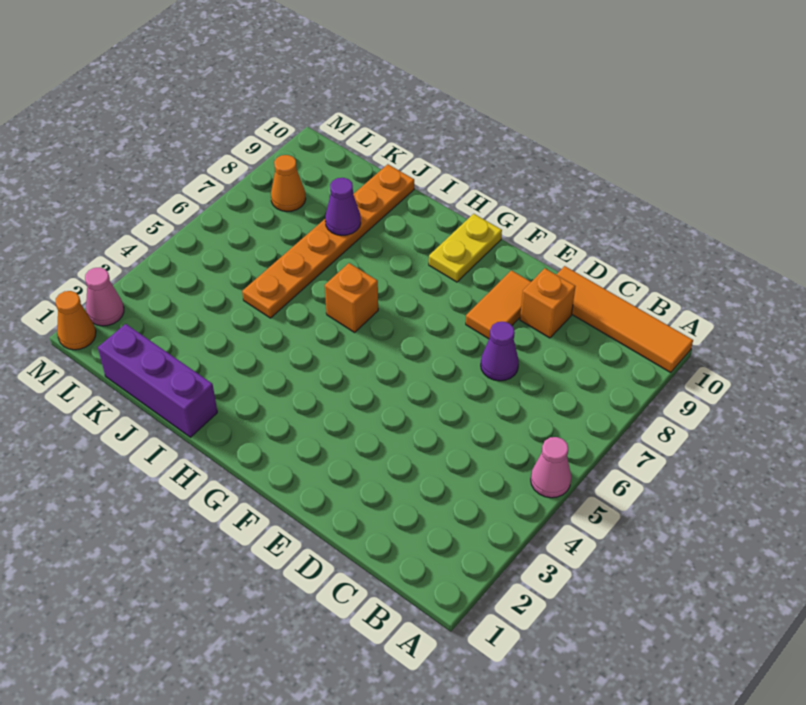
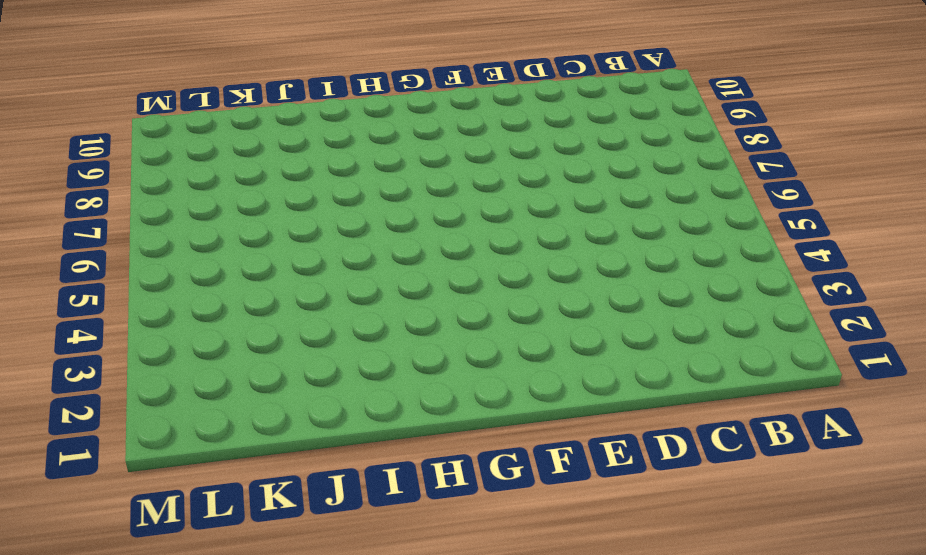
none -> pink cone A5 level 1
none -> orange tile A10:D10 level 1
none -> purple cone D7 level 1

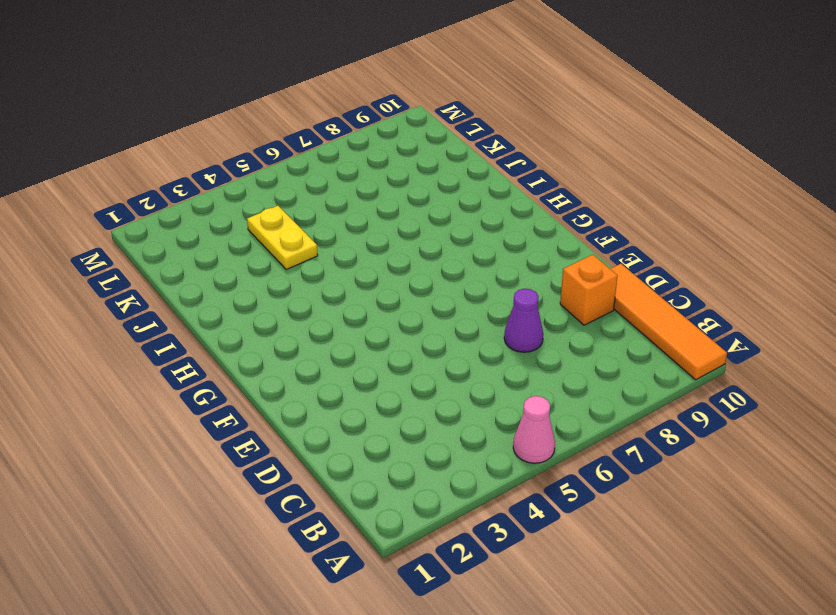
yellow plate J4:K4 level 1 -> yellow plate G9:G10 level 1
none -> orange tile E8:E9 level 1
none -> orange brick H6 level 1
none -> purple brick I1:K1 level 1

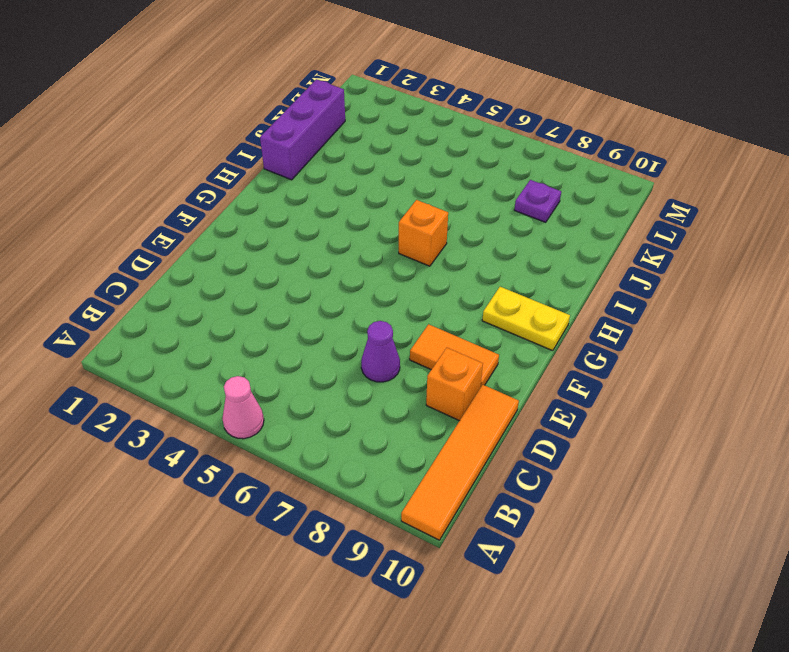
purple plate K8 level 1 -> none
none -> orange plate J5:J10 level 1
none -> orange cone L8 level 1
none -> orange cone M1 level 1

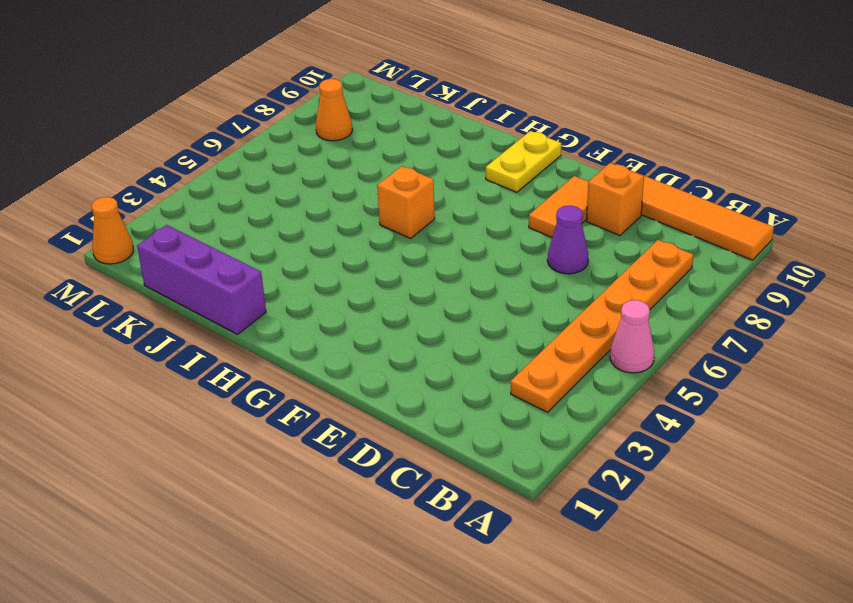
orange plate B3:B8 level 1 -> orange plate J5:J10 level 1
none -> pink cone M2 level 1
none -> purple cone J8 level 2

